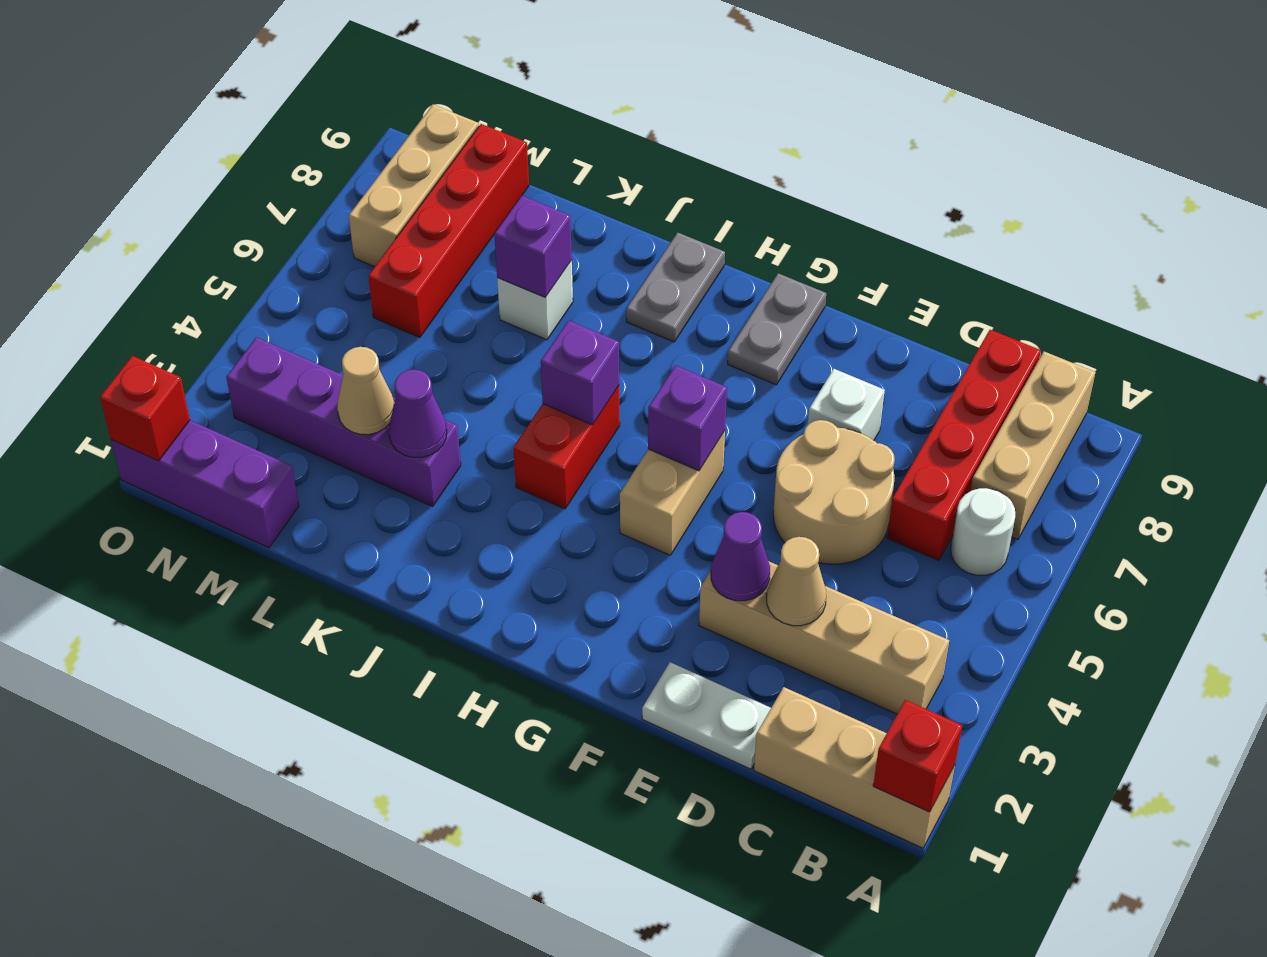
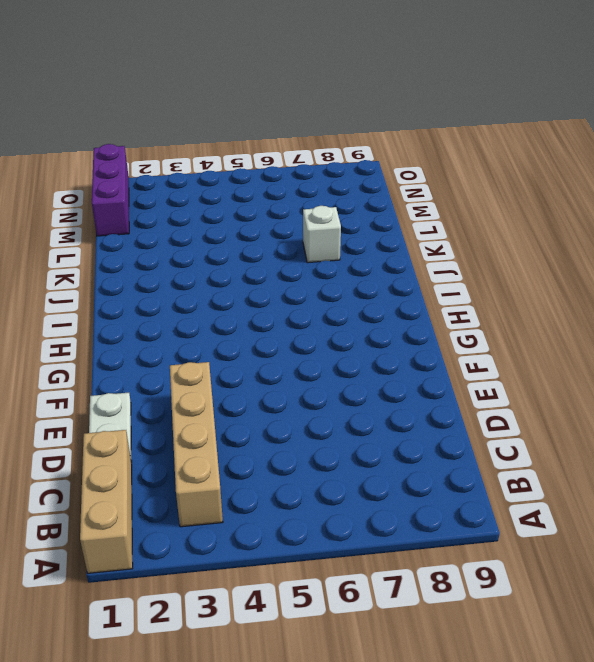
none -> white round brick B6 level 1
none -> tan brick B7:B9 level 1
none -> red brick C6:C9 level 1

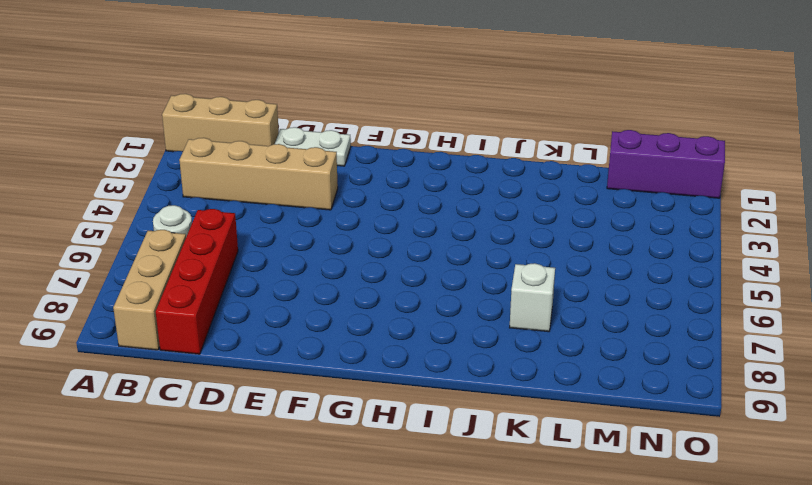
none -> tan round brick D5:E6 level 1
none -> white brick E7 level 1
none -> tan brick G4:G5 level 1

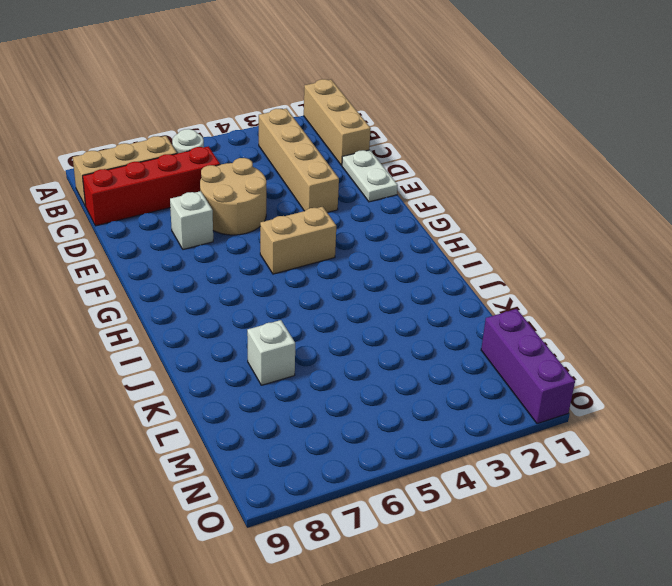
none -> grey plate G8:G9 level 1
none -> red brick I4:I5 level 1
none -> grey plate I8:I9 level 1

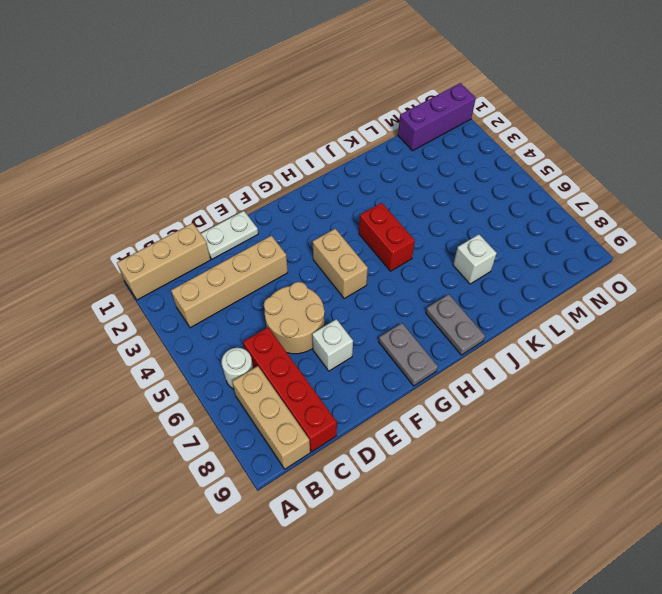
none -> purple brick K3:N3 level 1
none -> red brick M6:M9 level 1
none -> tan brick N7:N9 level 1

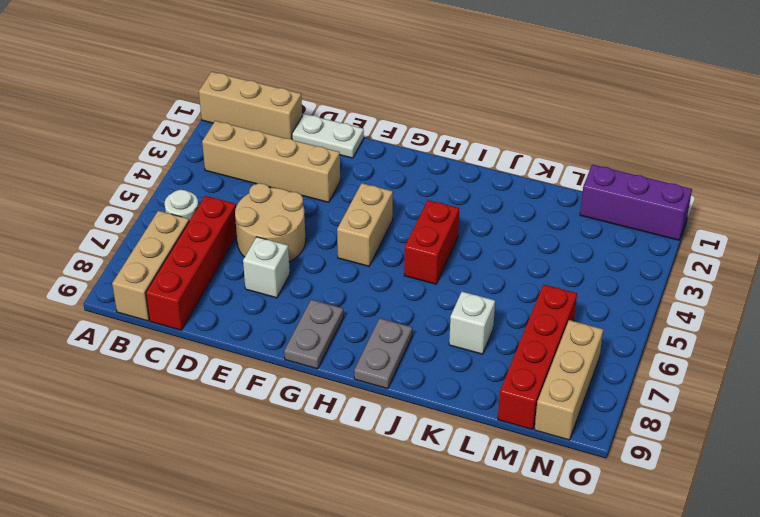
none -> purple brick K3:N3 level 1
none -> red brick A1 level 2
none -> tan cone D3 level 2

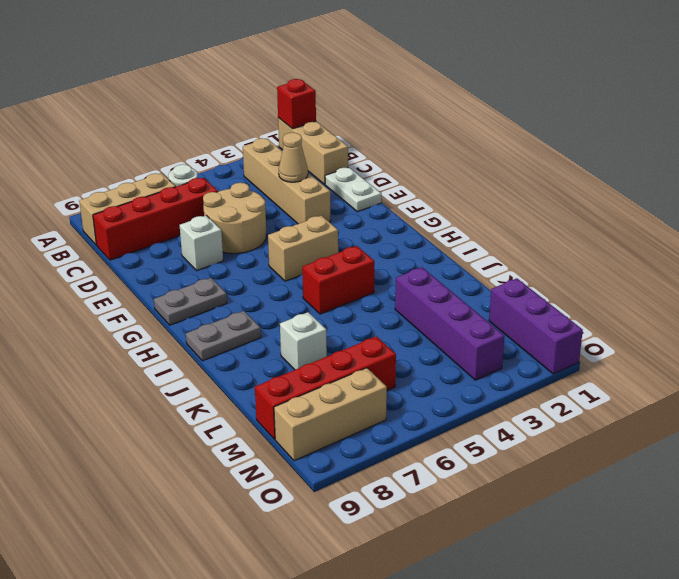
none -> purple cone E3 level 2
none -> purple brick G5 level 2
none -> purple brick I5 level 2

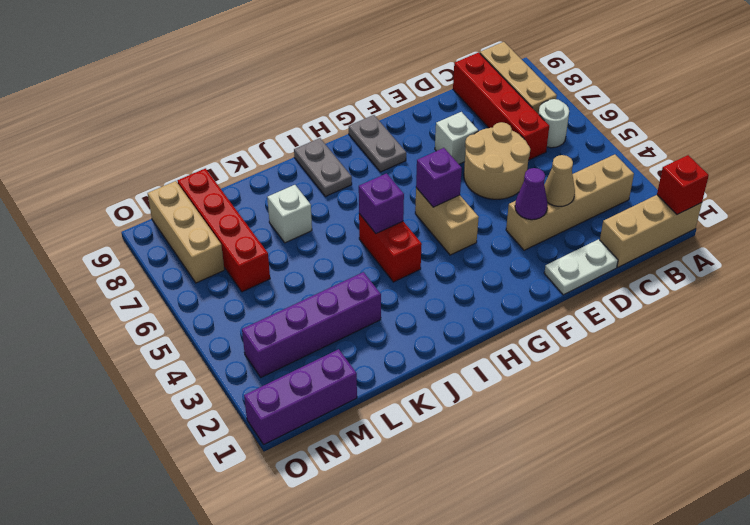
none -> purple cone K3 level 2
none -> purple brick K7 level 2
none -> tan cone L3 level 2

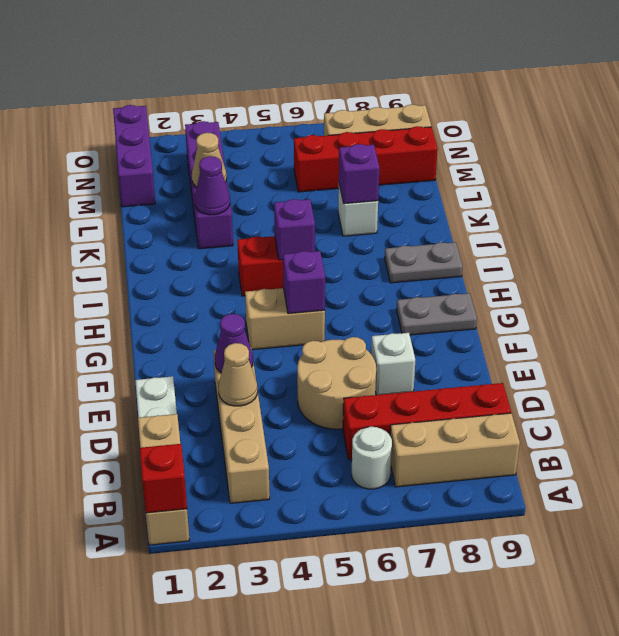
none -> red brick O1 level 2

